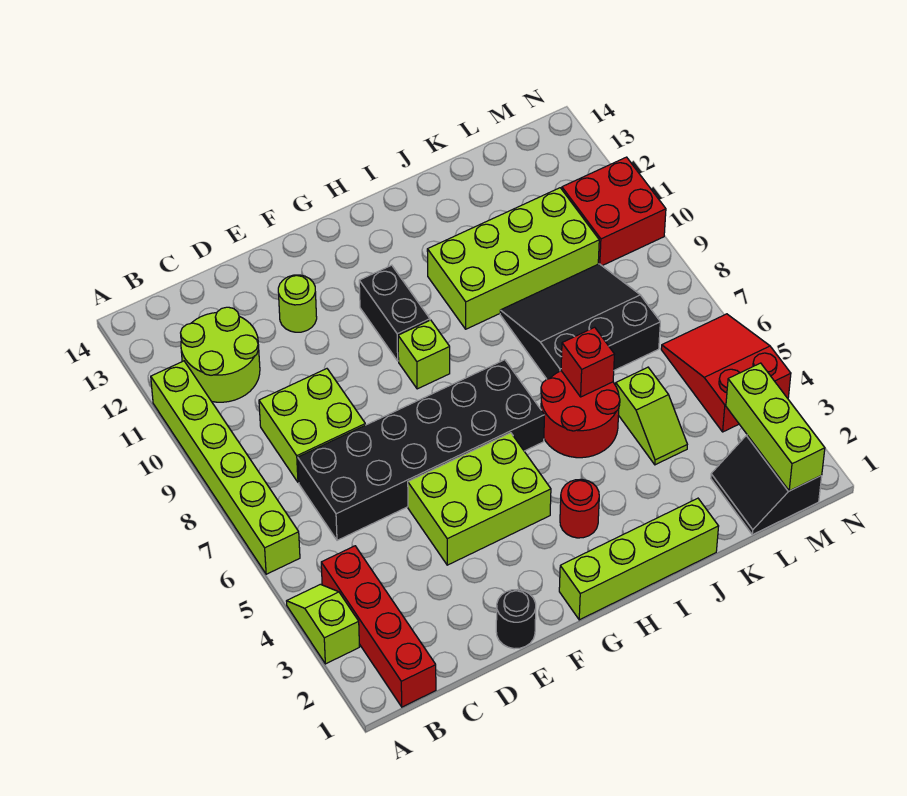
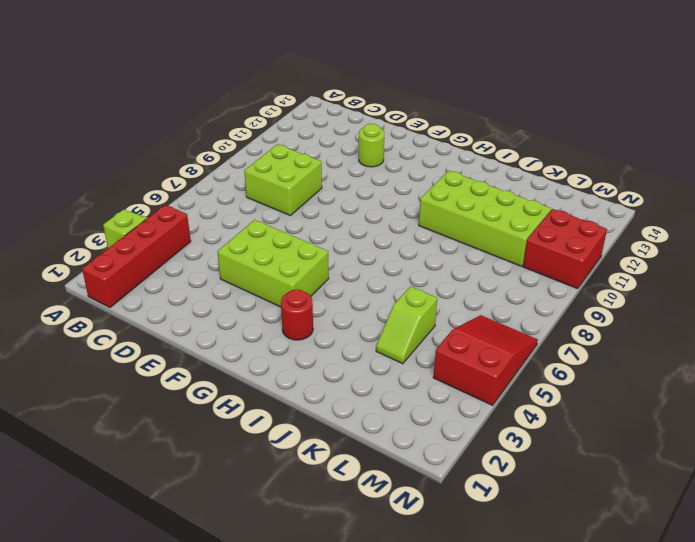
none -> lime brick A6:A11 level 1
none -> lime round brick B11:C12 level 1
none -> black brick C6:H7 level 1

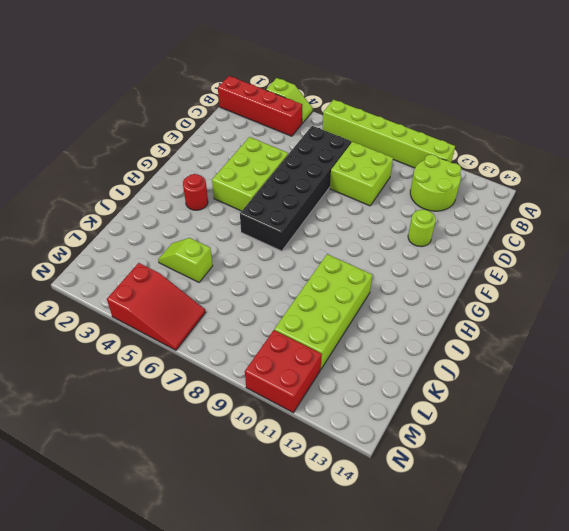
none -> black round brick E1 level 1
none -> lime brick G1:J1 level 1
none -> lime brick G9 level 1

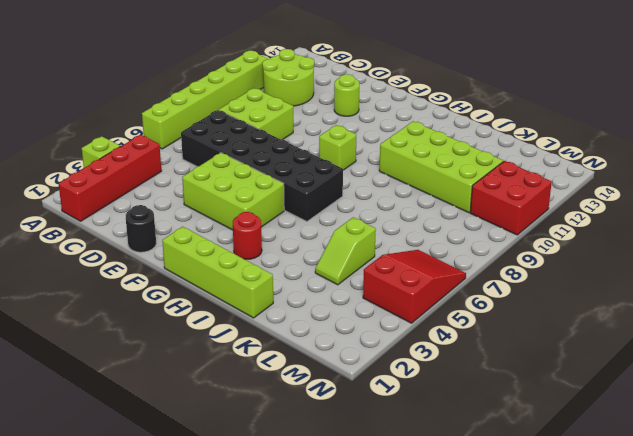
none -> black brick G10:G11 level 1
none -> red round brick I5:J6 level 1
none -> black slope J7:L9 level 1 top 7

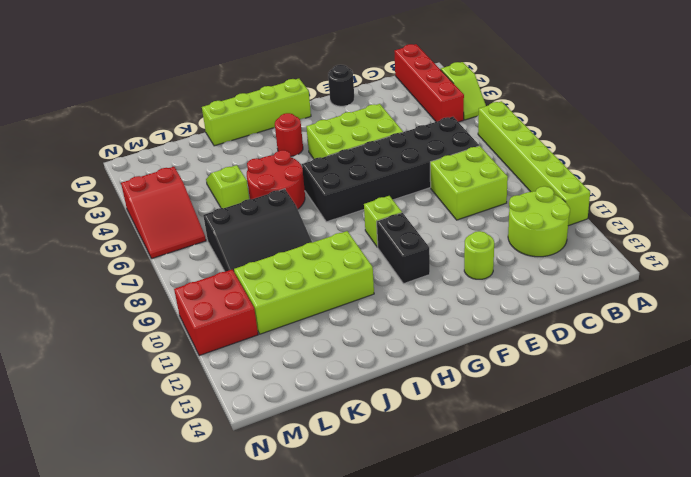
none -> black slope L1:M2 level 1 top M
none -> red brick J6 level 2
none -> lime brick M1:M3 level 2

